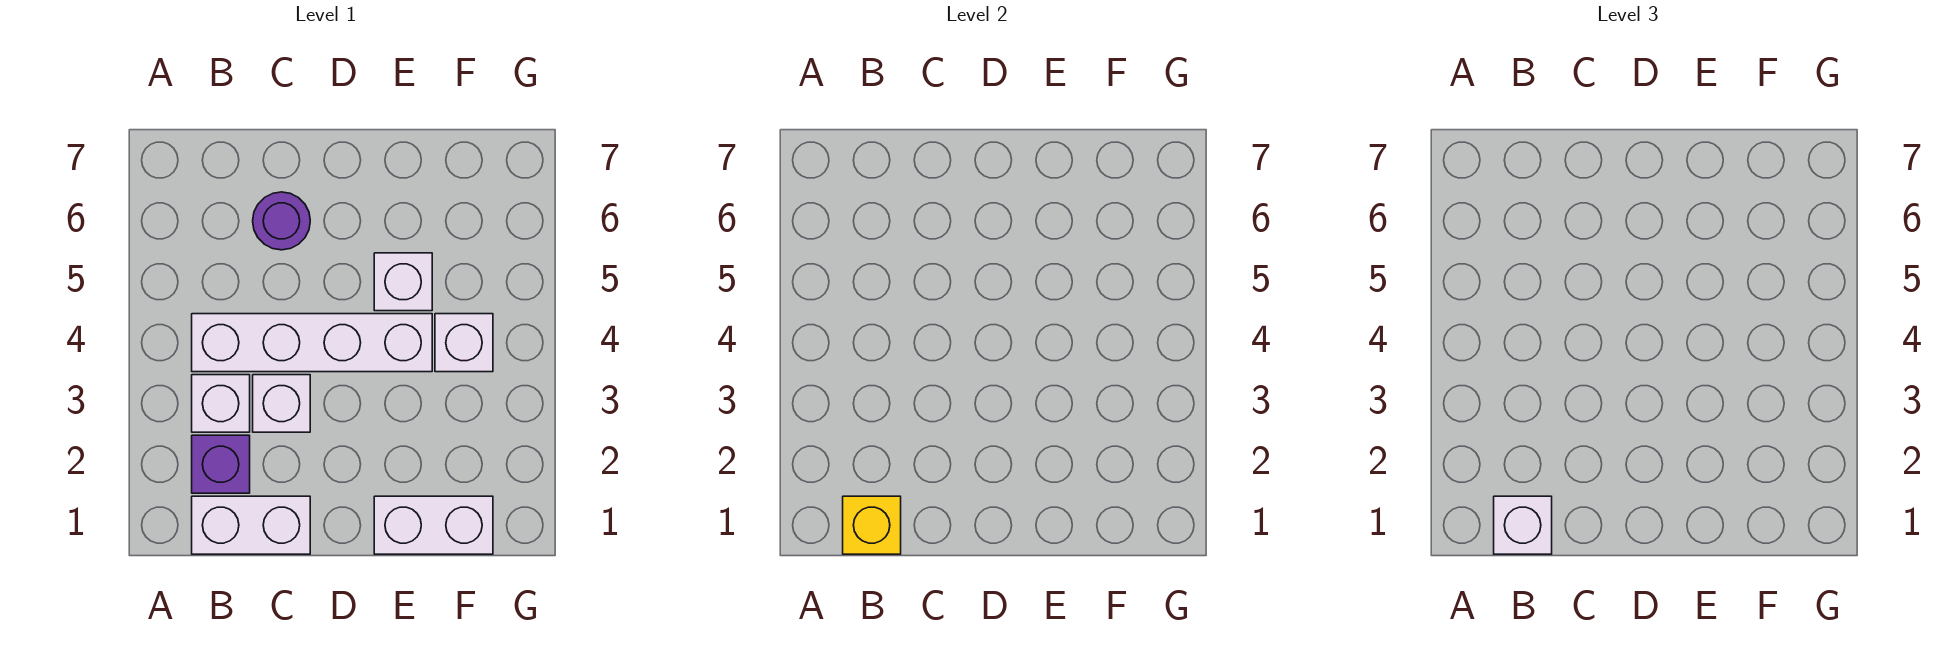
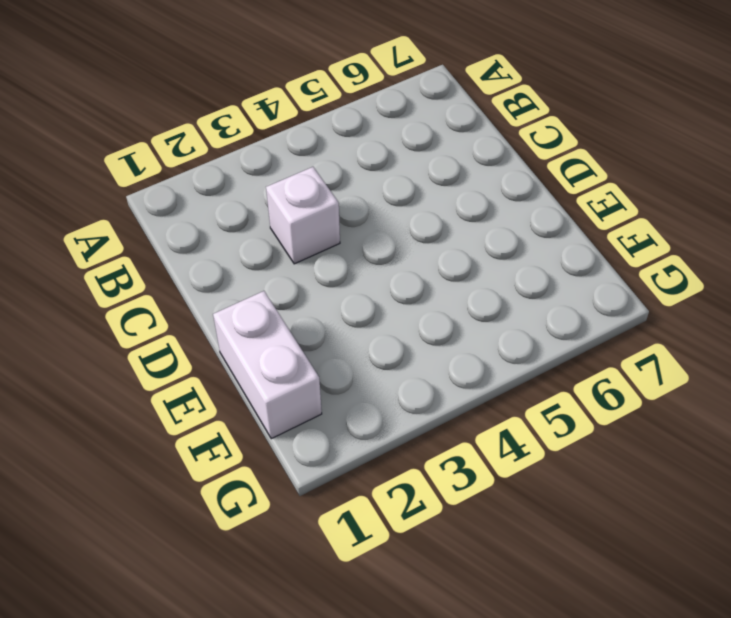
none -> white brick B1:C1 level 1
none -> purple brick B2 level 1

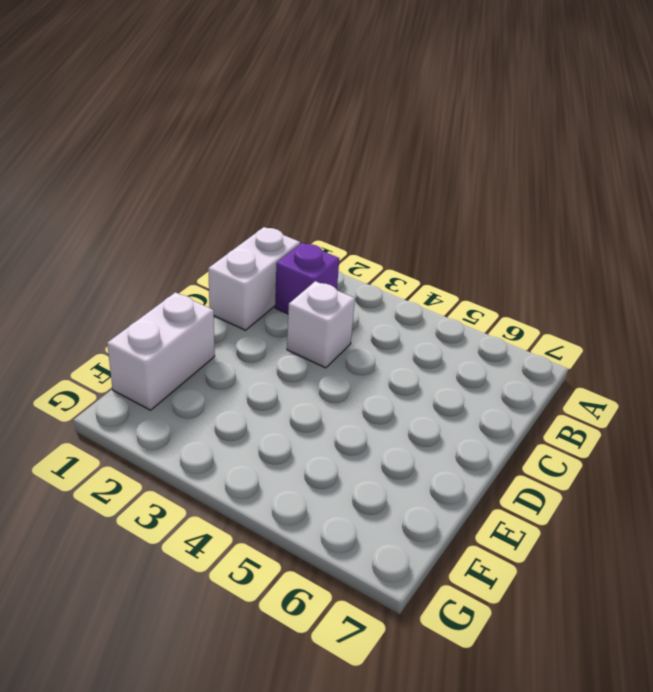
none -> white brick B3 level 1
none -> white brick B4:E4 level 1

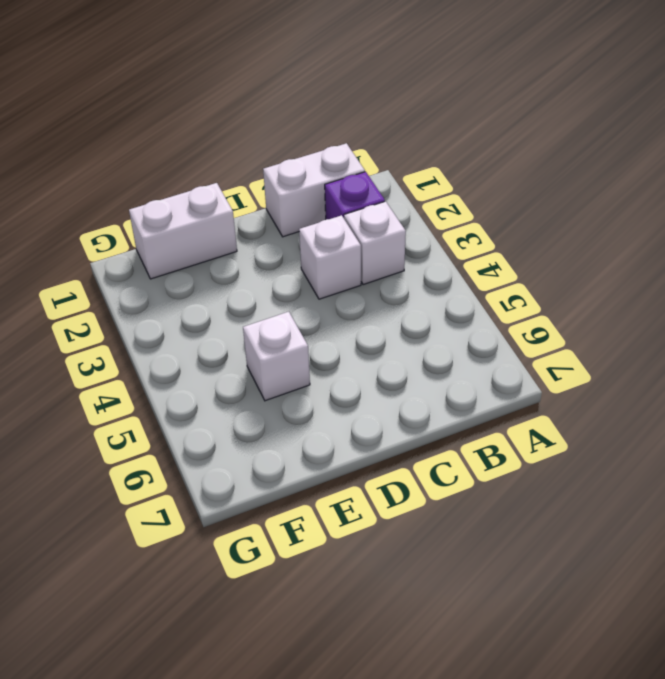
none -> white brick B4:E4 level 1
none -> purple round brick C6 level 1

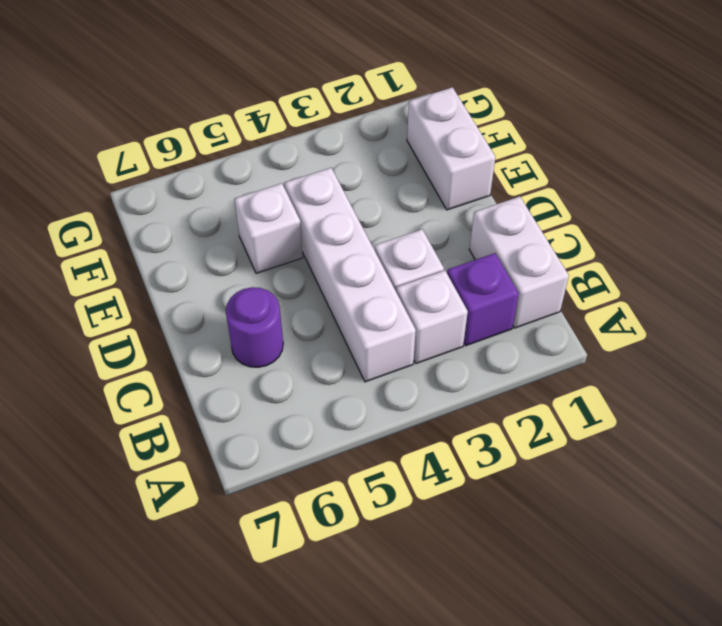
none -> white brick F4 level 1
none -> yellow brick B1 level 2

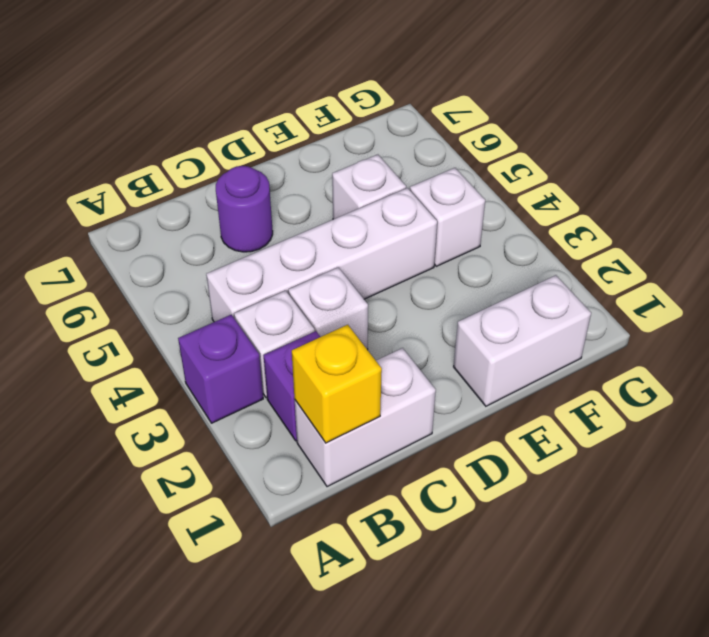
purple brick A3 level 1 -> none
none -> white brick B1 level 3

